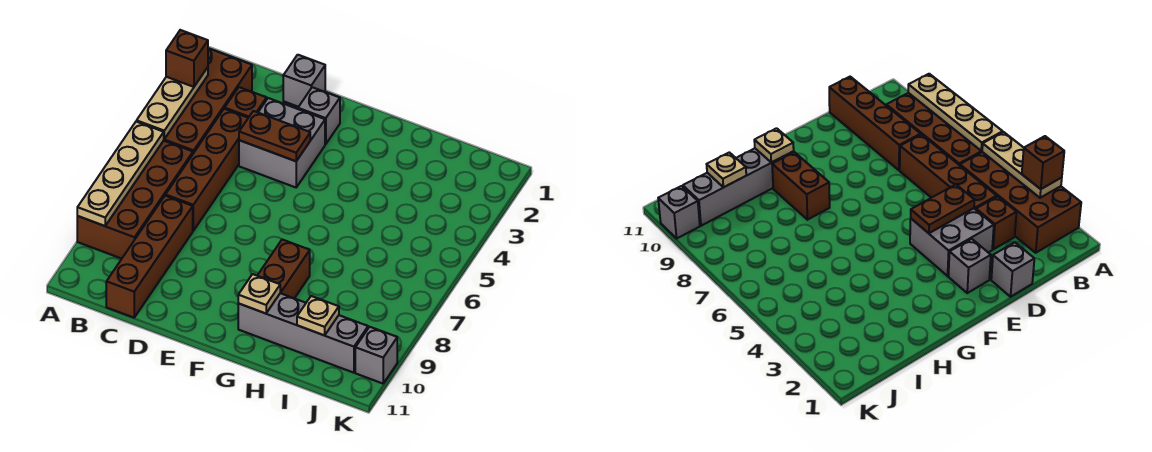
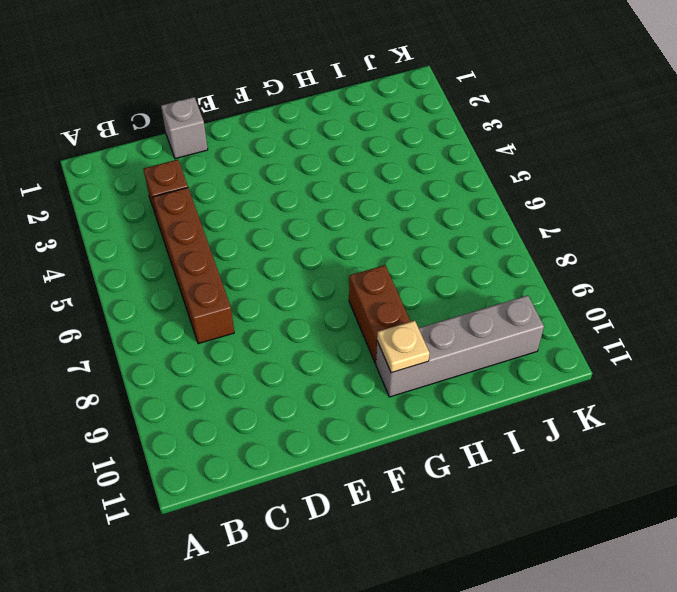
none -> brown brick A2:B5 level 1
none -> brown brick A6:B9 level 1
none -> brown brick C8:C11 level 1

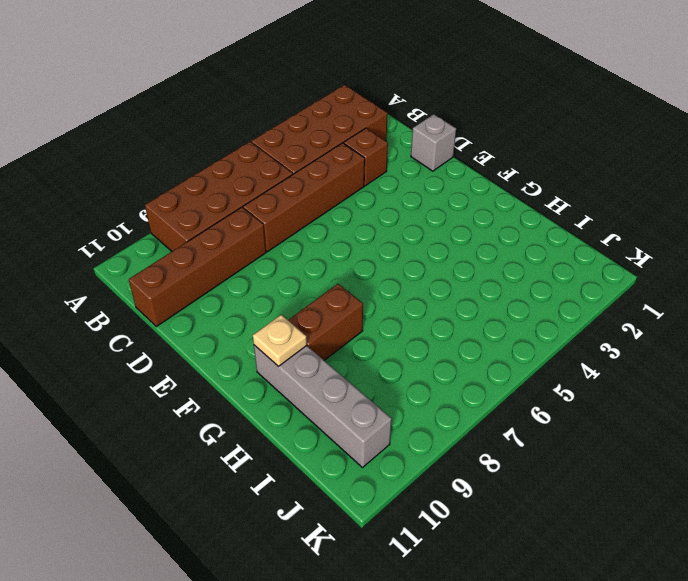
none -> grey brick D3:E4 level 1
none -> grey brick E2 level 1
none -> grey brick K10 level 1

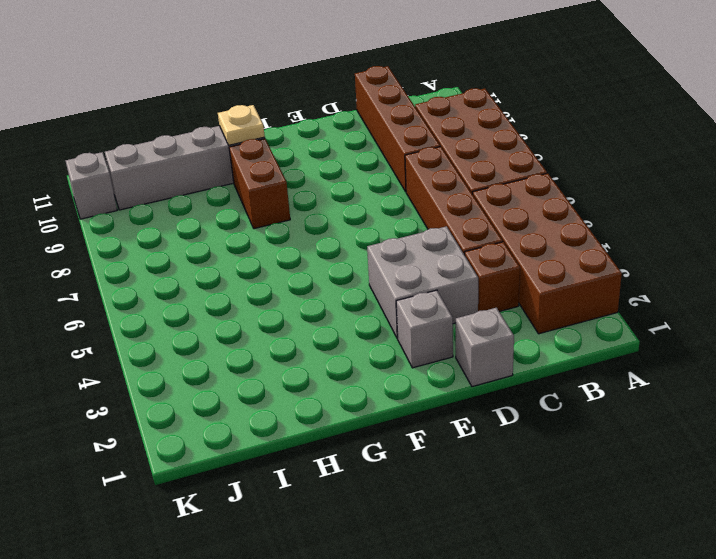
none -> tan plate A3:A5 level 2
none -> tan plate A6:A9 level 2
none -> brown plate D4:E4 level 2

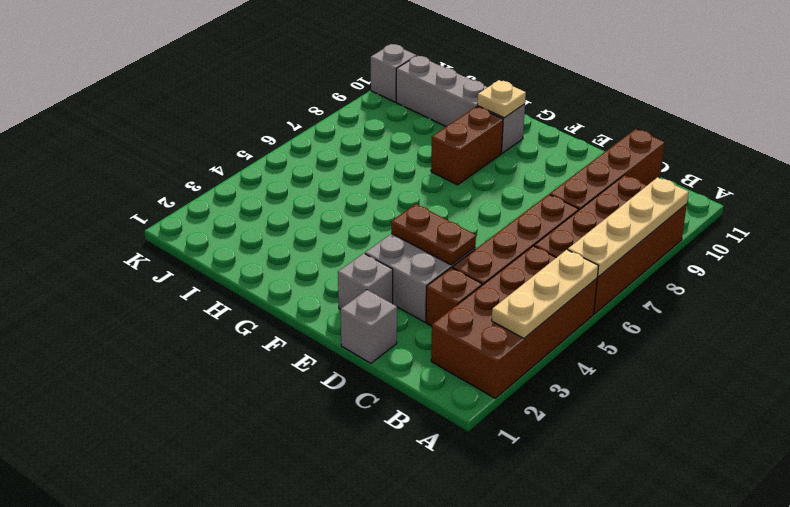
none -> tan plate I10 level 2
none -> brown brick A3 level 3

